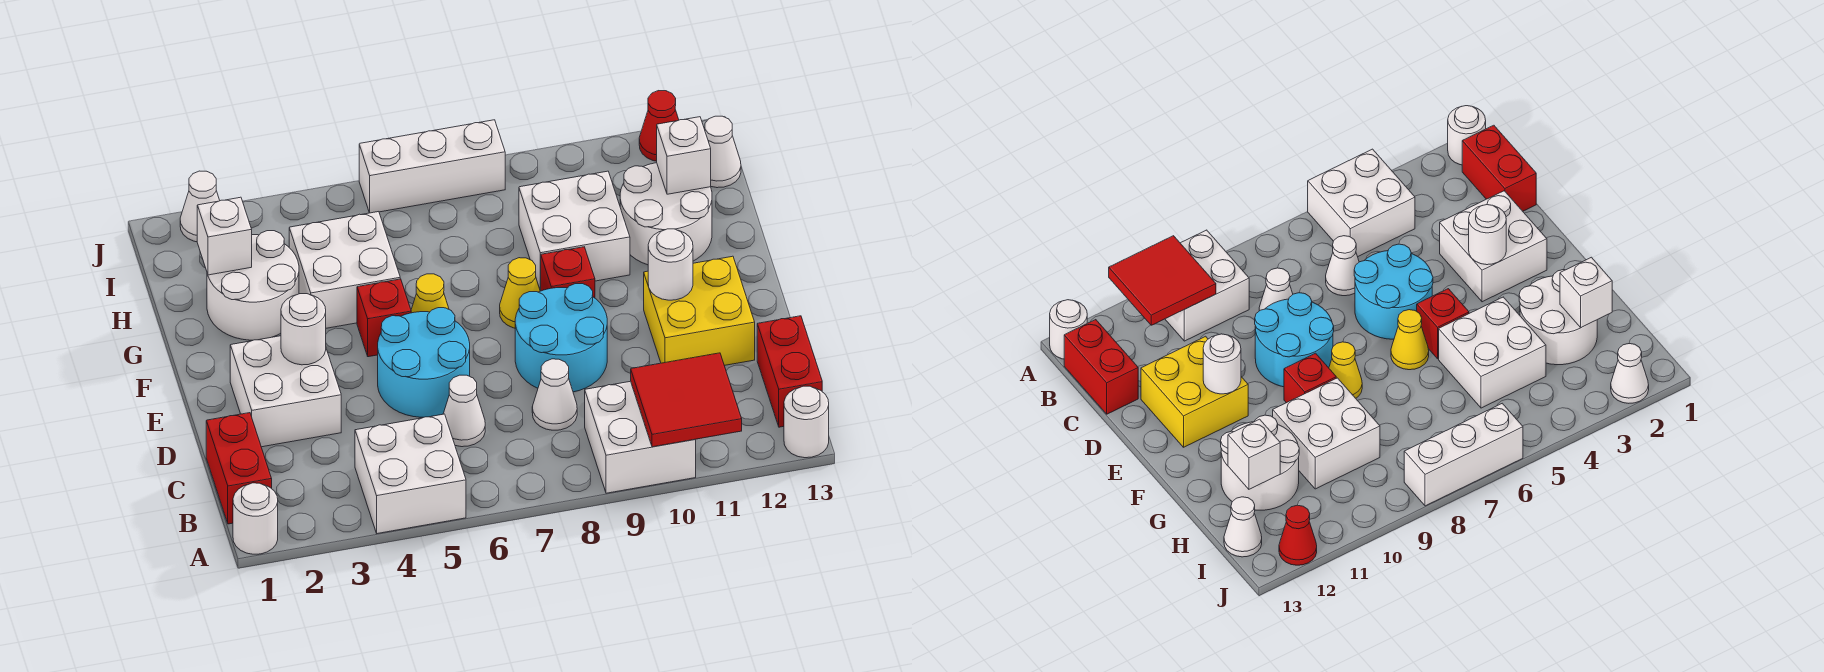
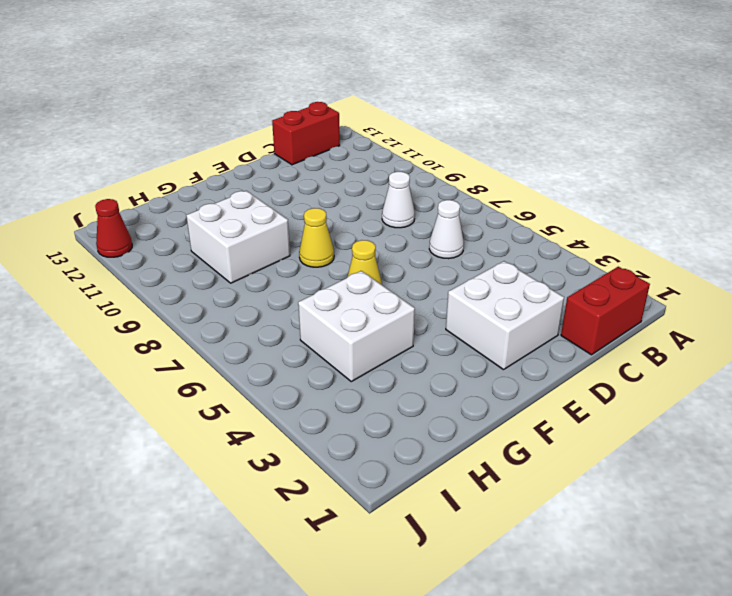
none -> white round brick A1 level 1
none -> white brick A4:B5 level 1
none -> white brick A9:B10 level 1

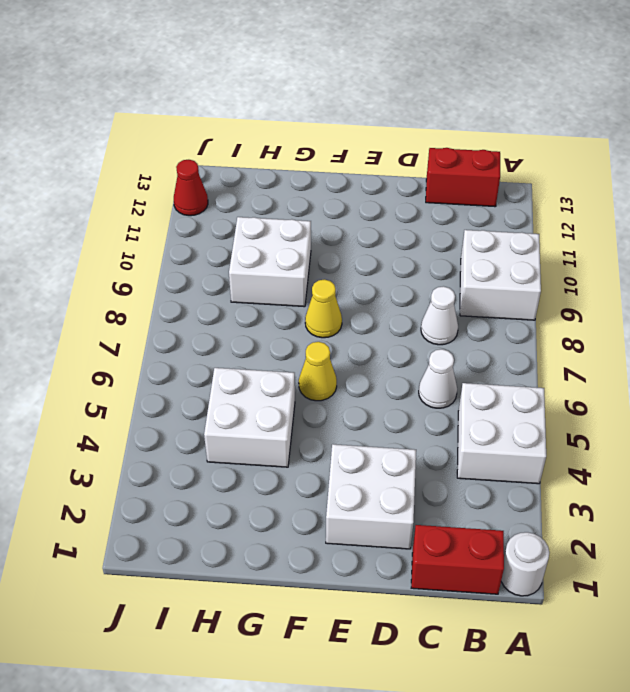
none -> white round brick A13 level 1
none -> cyan round brick D5:E6 level 1
none -> cyan round brick D8:E9 level 1

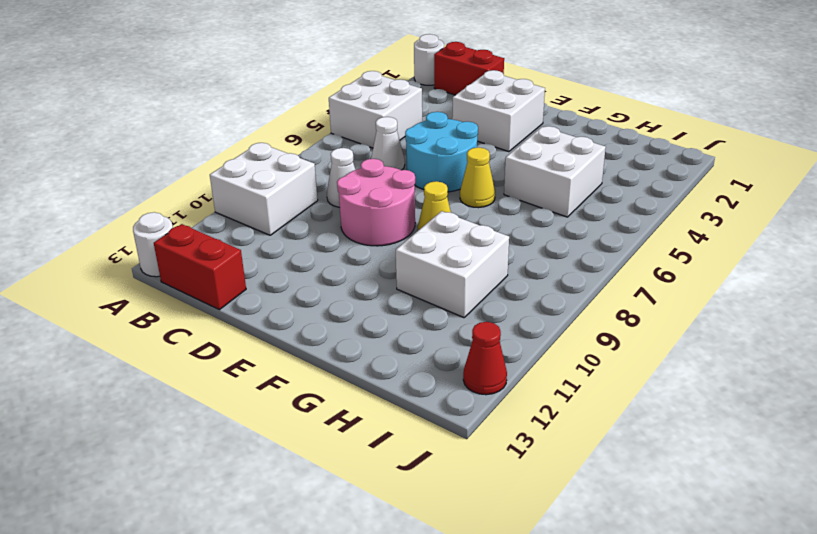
pink round brick D8:E9 level 1 -> cyan round brick D8:E9 level 1
none -> yellow brick D11:E12 level 1
none -> red brick F5 level 1
none -> red brick F9 level 1

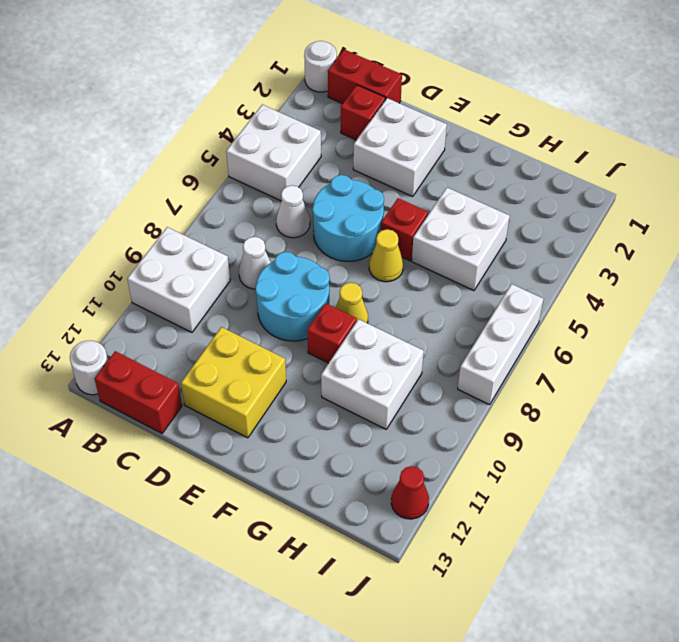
red brick C2 level 1 -> none
none -> white round brick G2:H3 level 1
none -> white round brick G11:H12 level 1
none -> white cone I13 level 1

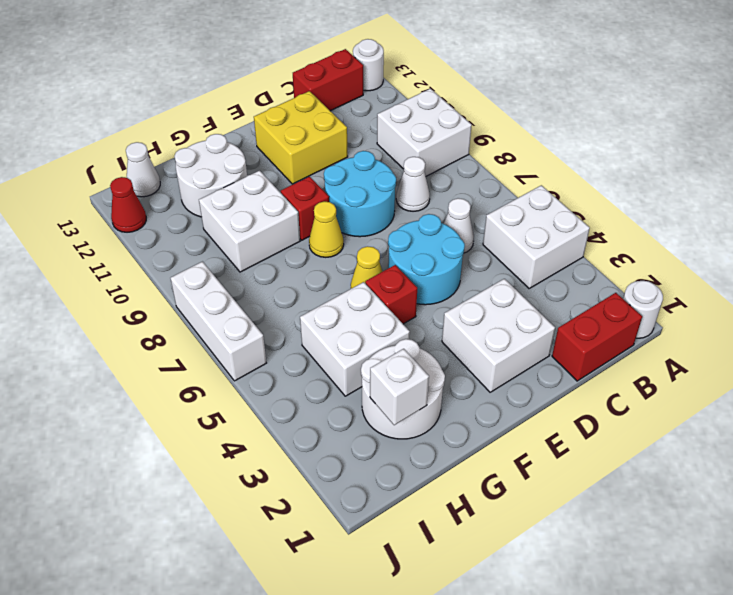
none -> white cone J2 level 1
none -> red tile A10:B11 level 2
none -> white round brick E3 level 2

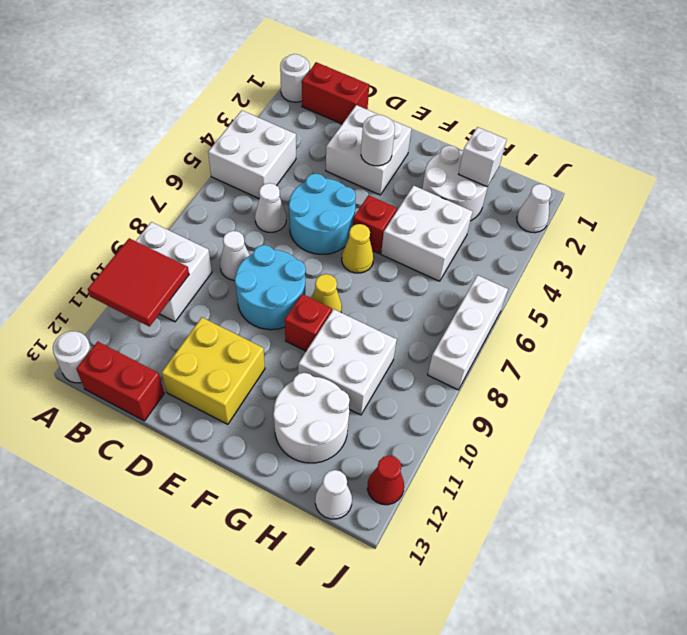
none -> white round brick E11 level 2
none -> white brick H12 level 2

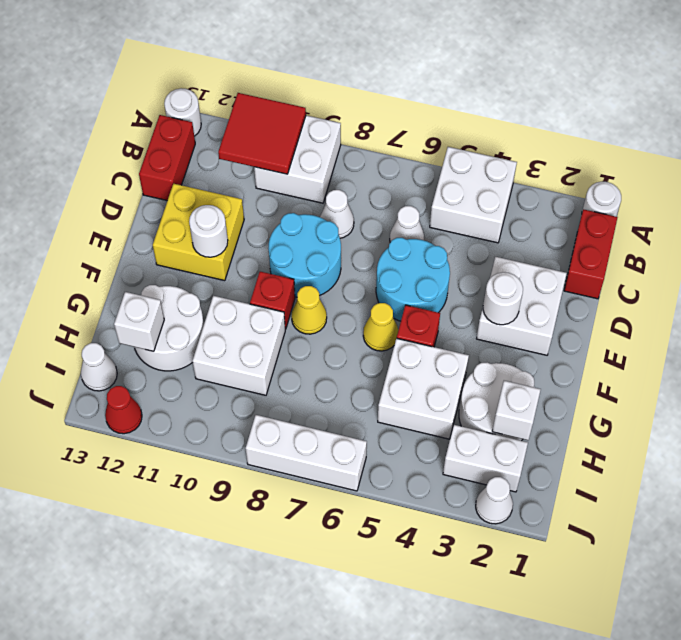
white brick I2:I3 level 1 -> none

